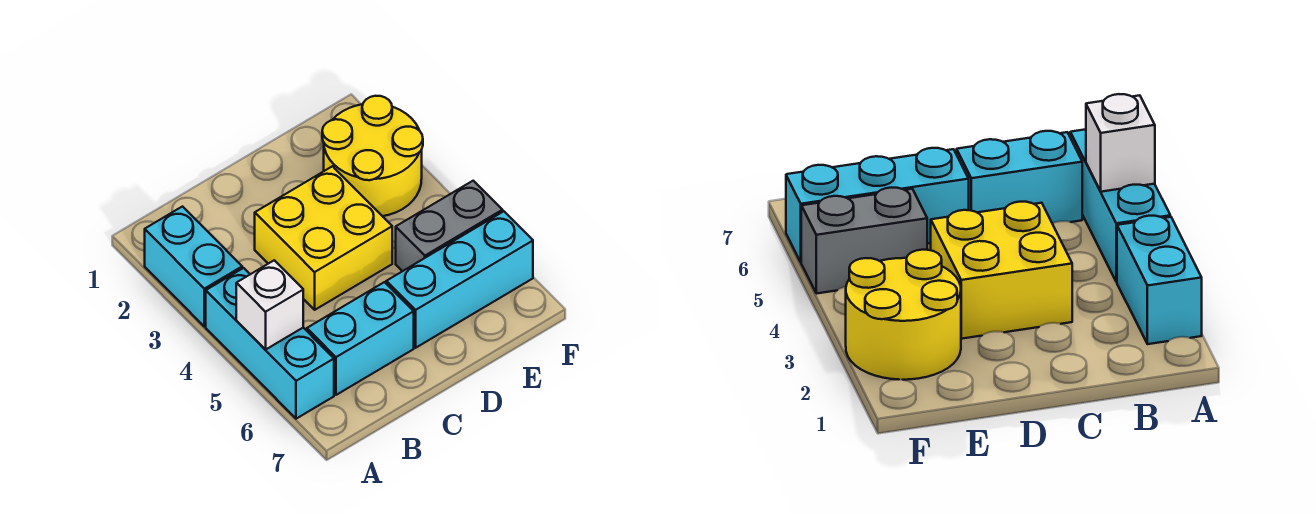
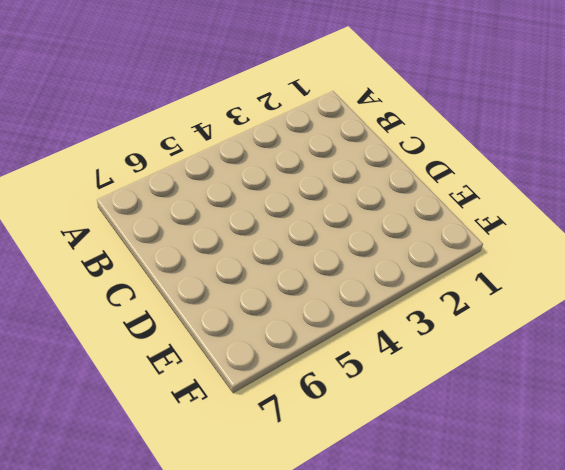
none -> cyan brick A2:A3 level 1
none -> cyan brick A4:A6 level 1

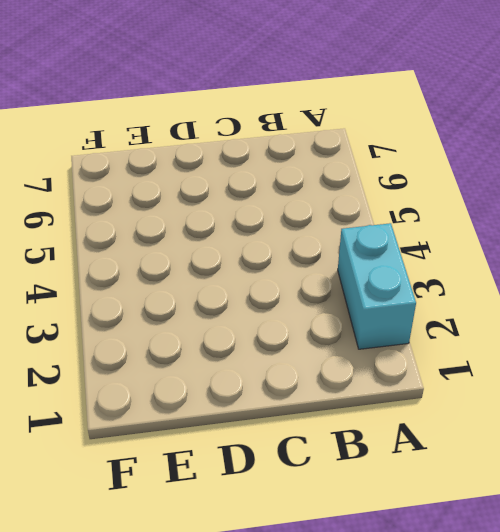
none -> cyan brick A4:A6 level 1
none -> cyan brick B6:C6 level 1

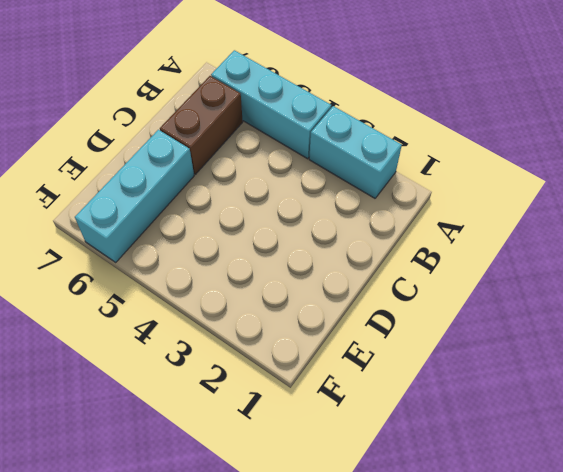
brown brick B6:C6 level 1 -> cyan brick B6:C6 level 1
none -> yellow brick C3:D4 level 1
none -> yellow round brick E2:F3 level 1

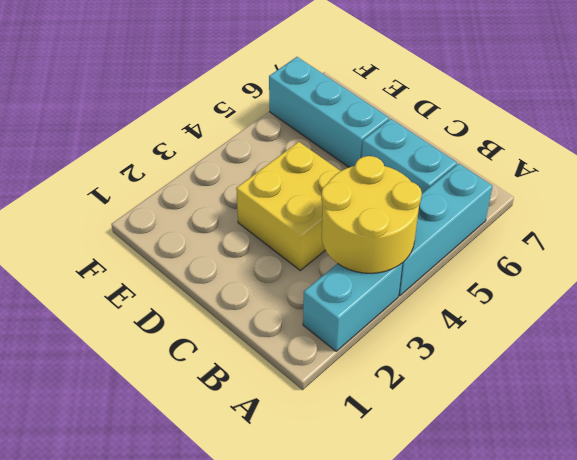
yellow round brick A3:B4 level 2 -> yellow round brick E2:F3 level 1
none -> grey brick E5:F5 level 1
none -> white brick A5 level 2

